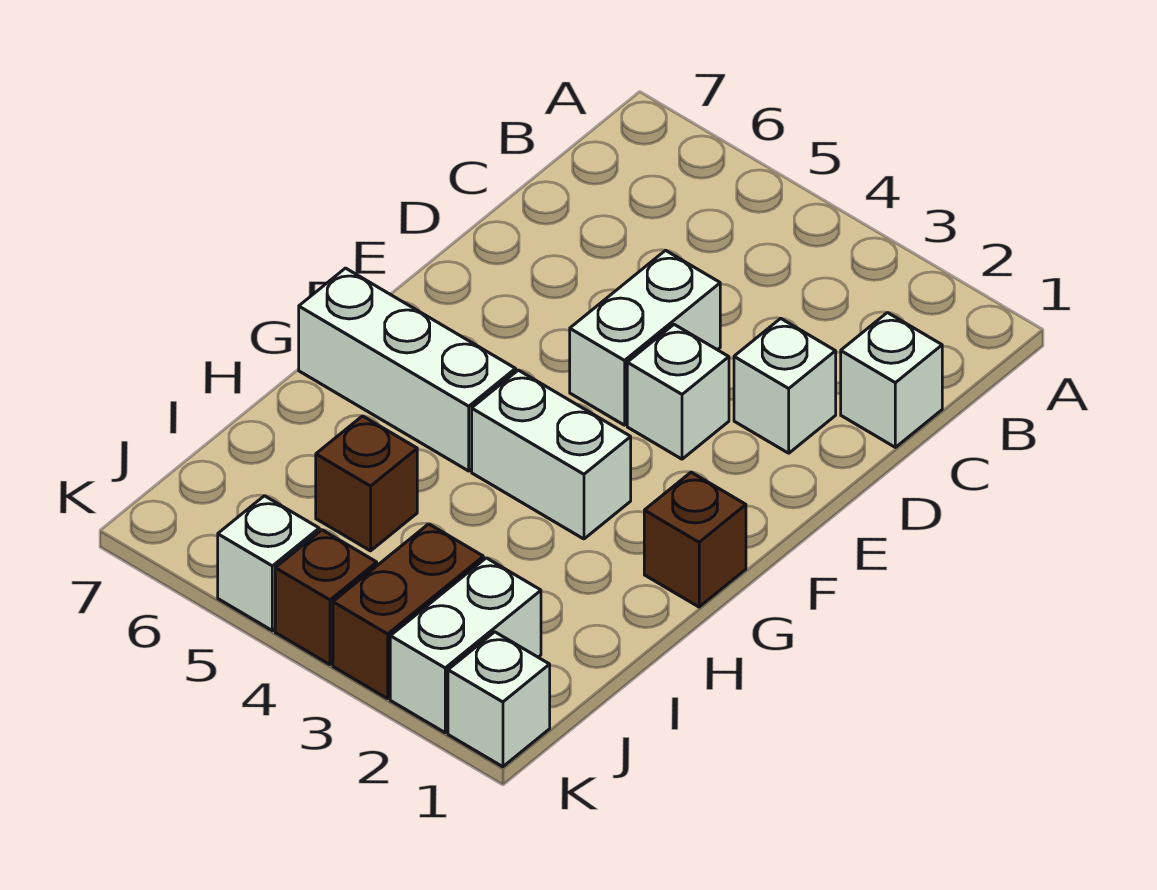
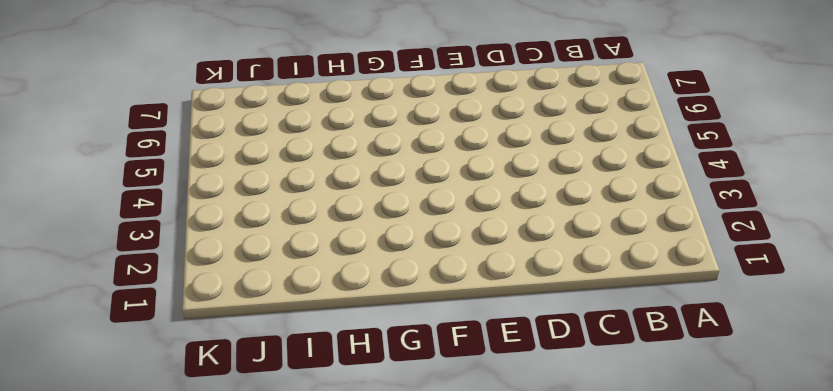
none -> white brick C1 level 1
none -> white brick D2 level 1
none -> white brick D4:E4 level 1

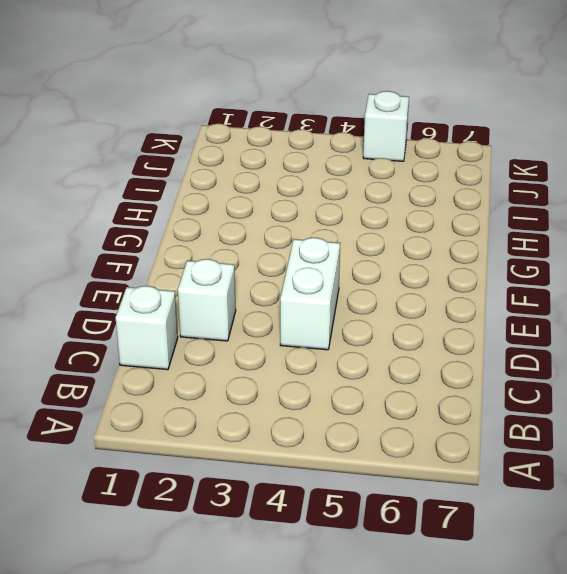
none -> white brick E3 level 1
none -> brown brick G1 level 1
none -> white brick G3:G4 level 1

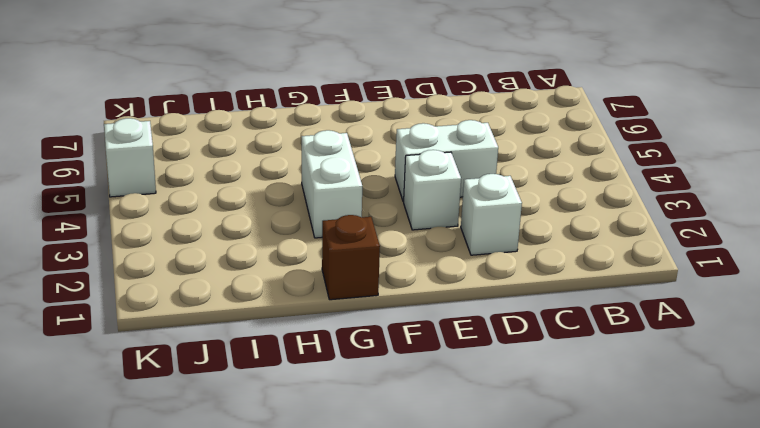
none -> white brick C1 level 1
none -> white brick G5:G7 level 1
none -> brown brick I5 level 1

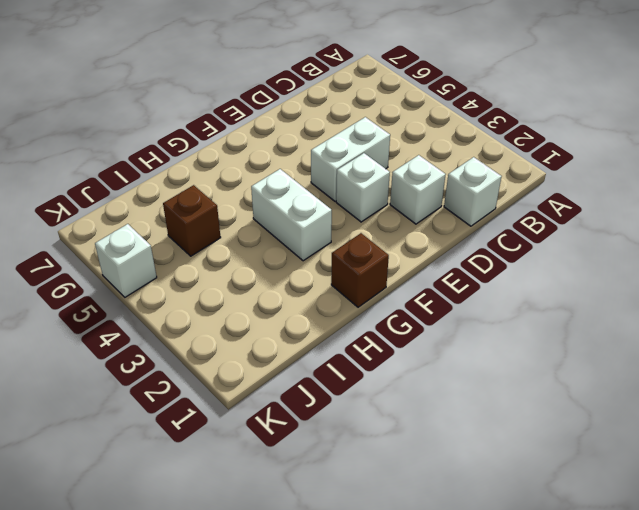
none -> white brick G5:G7 level 1
none -> white brick J2:K2 level 1
none -> brown brick J3:K3 level 1

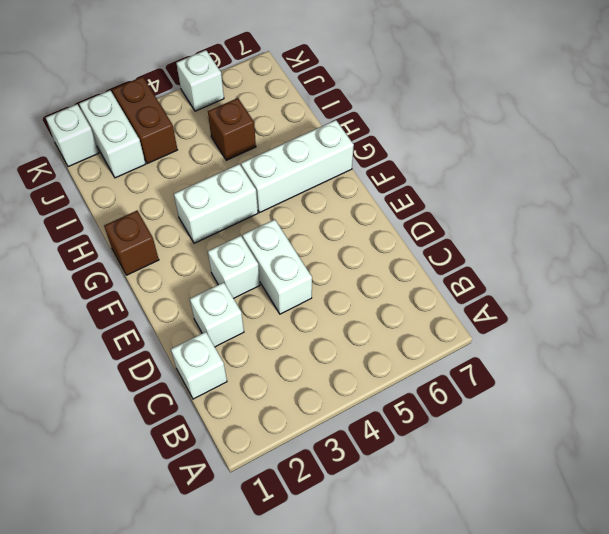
none -> brown brick K4 level 1

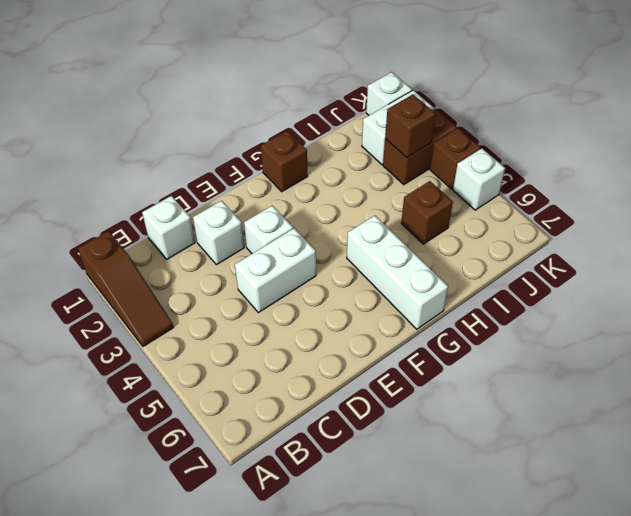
brown slope A1:A3 level 1 top 1 -> none
brown brick J3 level 2 -> none
none -> white brick G3:G4 level 1

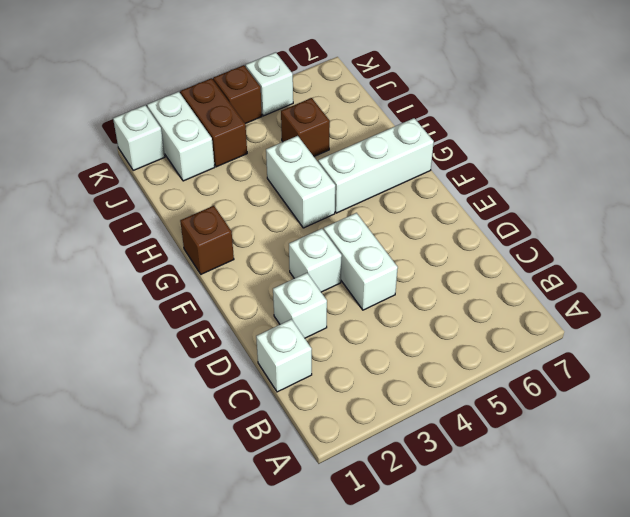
white brick G4:H4 level 1 -> white brick G3:G4 level 1

